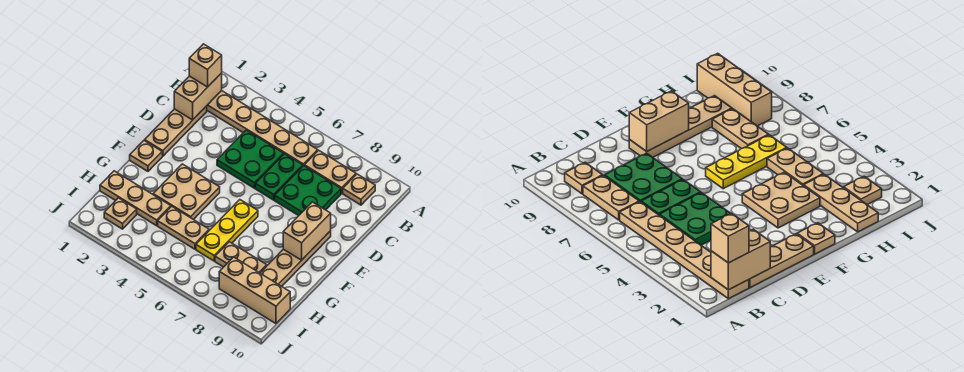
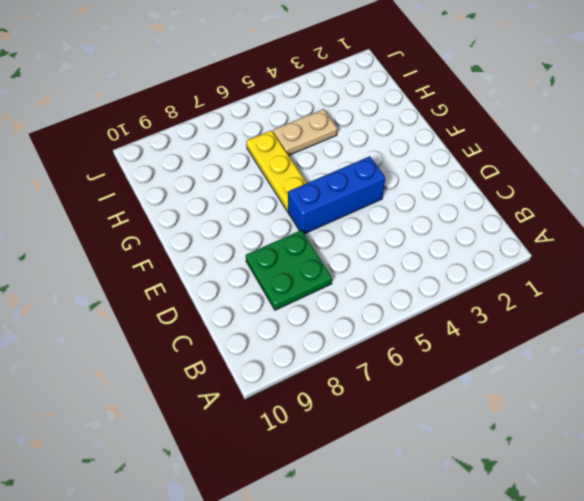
blue brick E4:E6 level 1 -> none
none -> tan plate B1:B6 level 1
none -> tan plate B7:B8 level 1
none -> tan plate B9 level 1

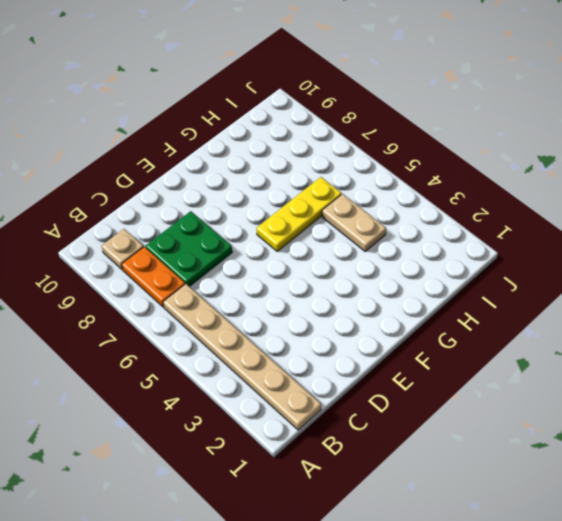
orange plate B7:B8 level 1 -> tan plate B7:B8 level 1
none -> tan plate C1:E1 level 1
none -> green plate C4:D5 level 1
none -> green plate C6:D6 level 1

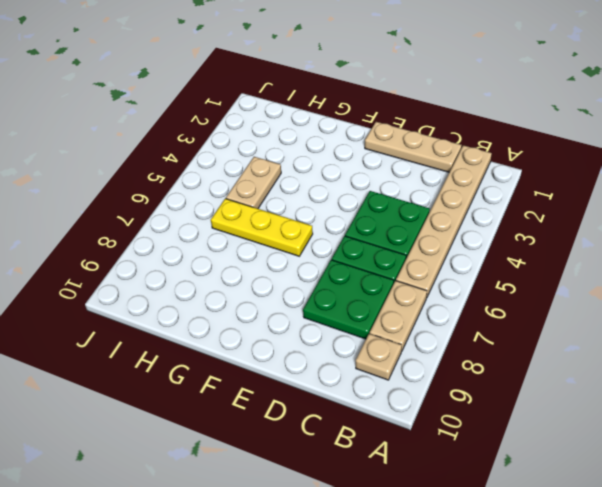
none -> tan plate E9:H9 level 1
none -> tan plate F1 level 1
none -> tan plate F3:G4 level 1

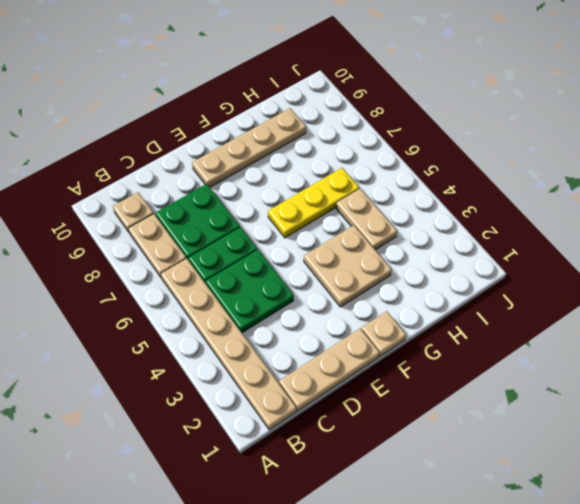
none -> tan plate H1:H3 level 1
none -> tan plate H7:H8 level 1
none -> tan plate I2 level 1

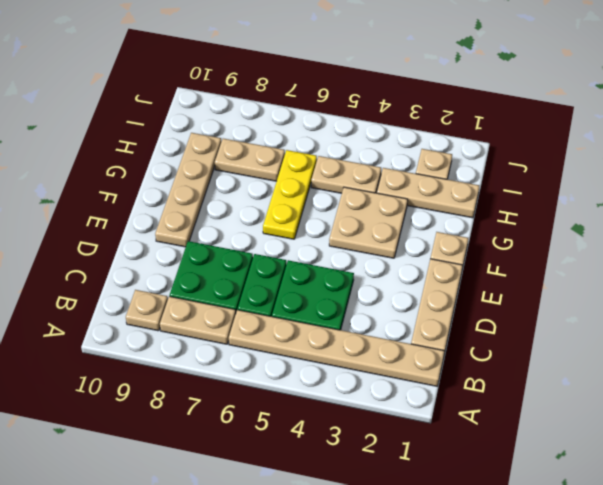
none -> tan brick I8:I10 level 1
none -> tan brick B1:C1 level 2
none -> tan brick E9:F9 level 2

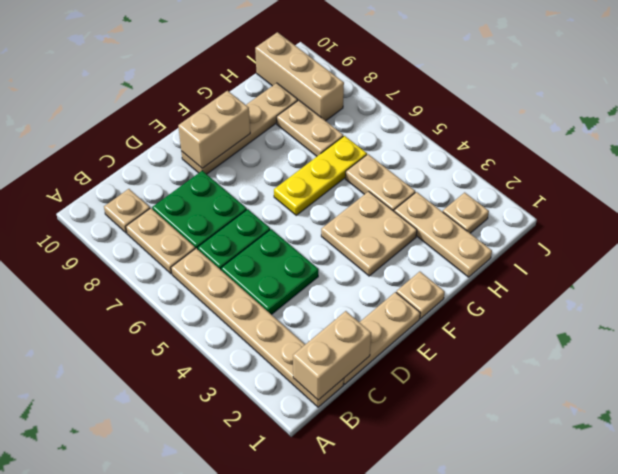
none -> tan brick B1 level 3

